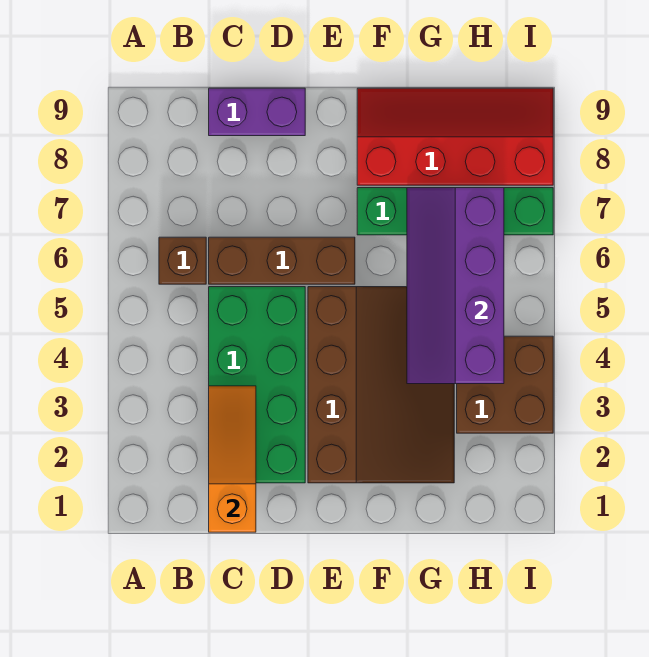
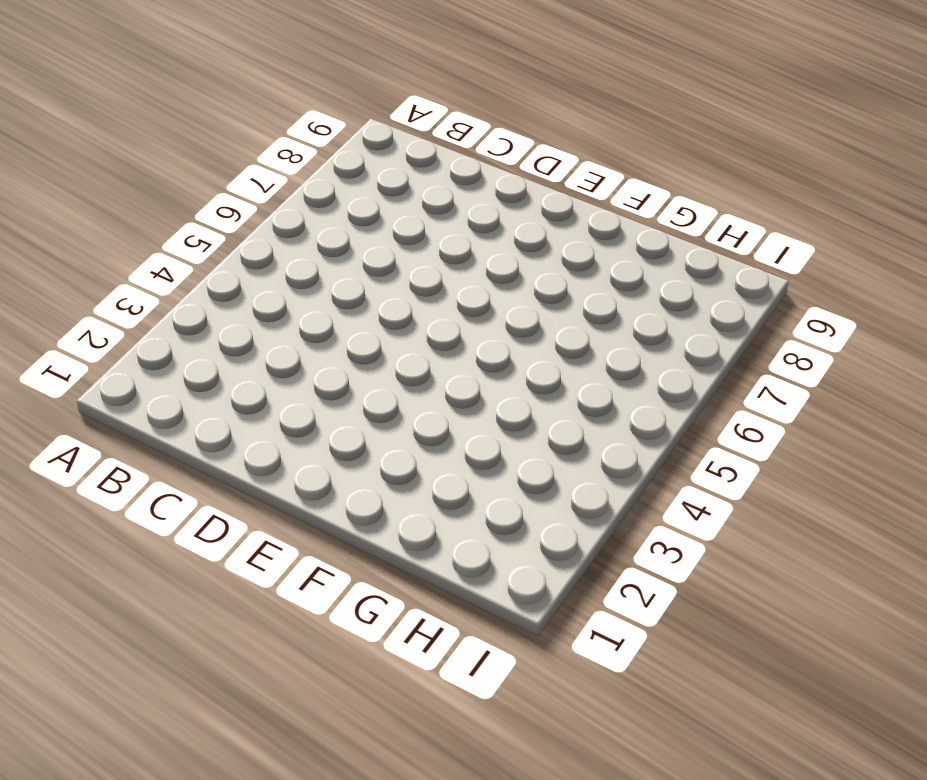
none -> brown brick B6 level 1
none -> green brick C2:D5 level 1

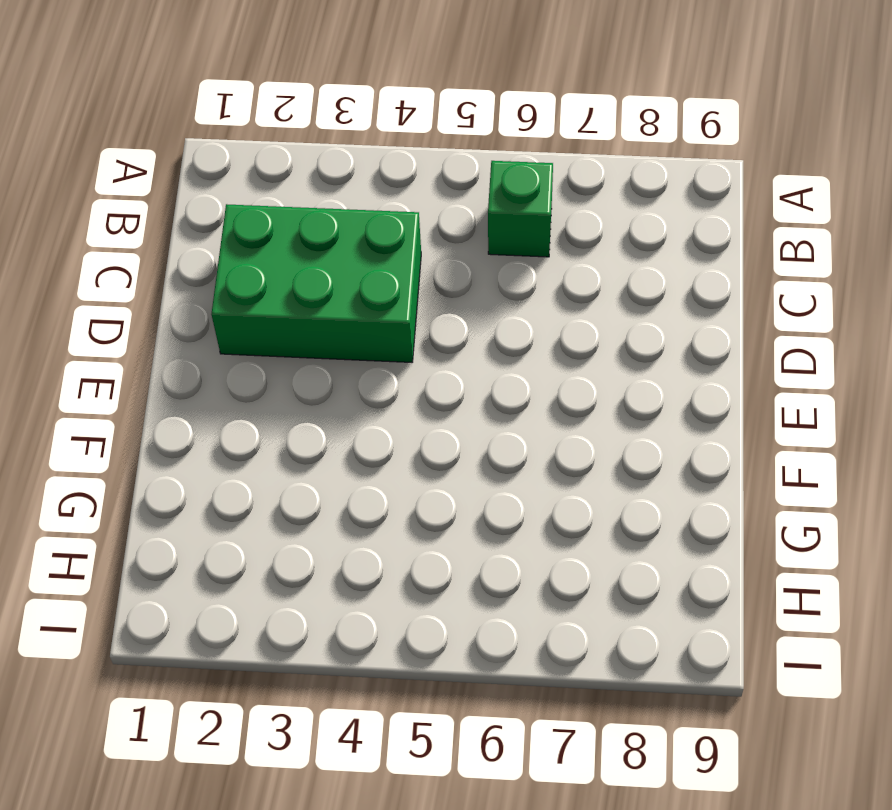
green brick B6 level 1 -> brown brick B6 level 1
green brick C2:D4 level 1 -> green brick C2:D5 level 1
none -> brown brick C6:E6 level 1
none -> purple brick C9:D9 level 1

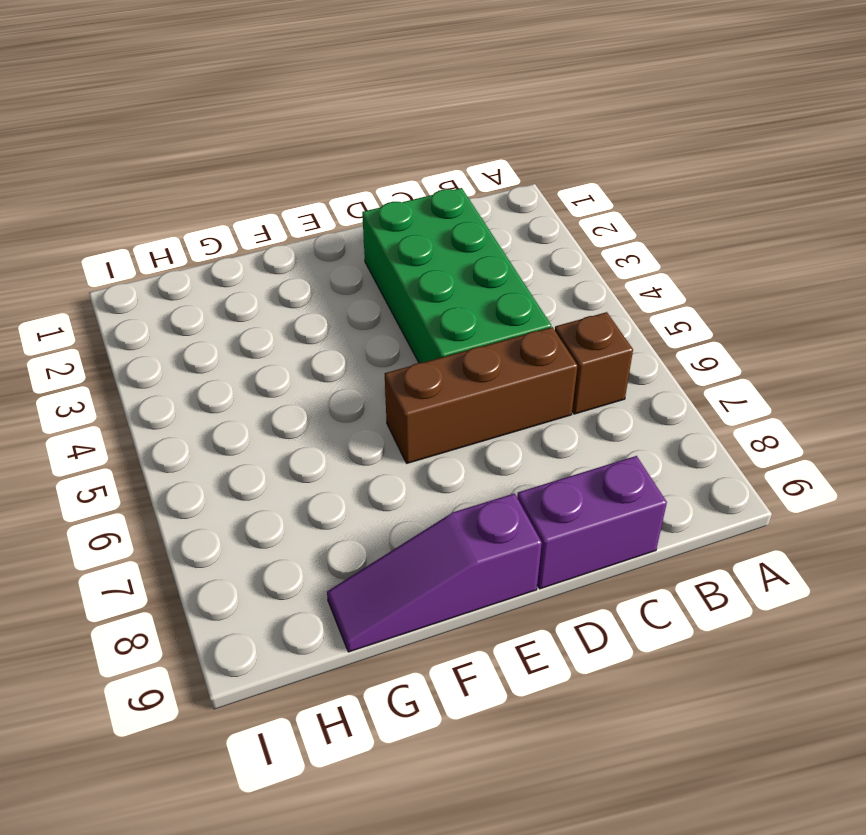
purple slope E9:G9 level 1 top E -> red slope F8:I9 level 1 top 8
none -> brown slope E2:G5 level 1 top E
none -> green brick F7:I7 level 1

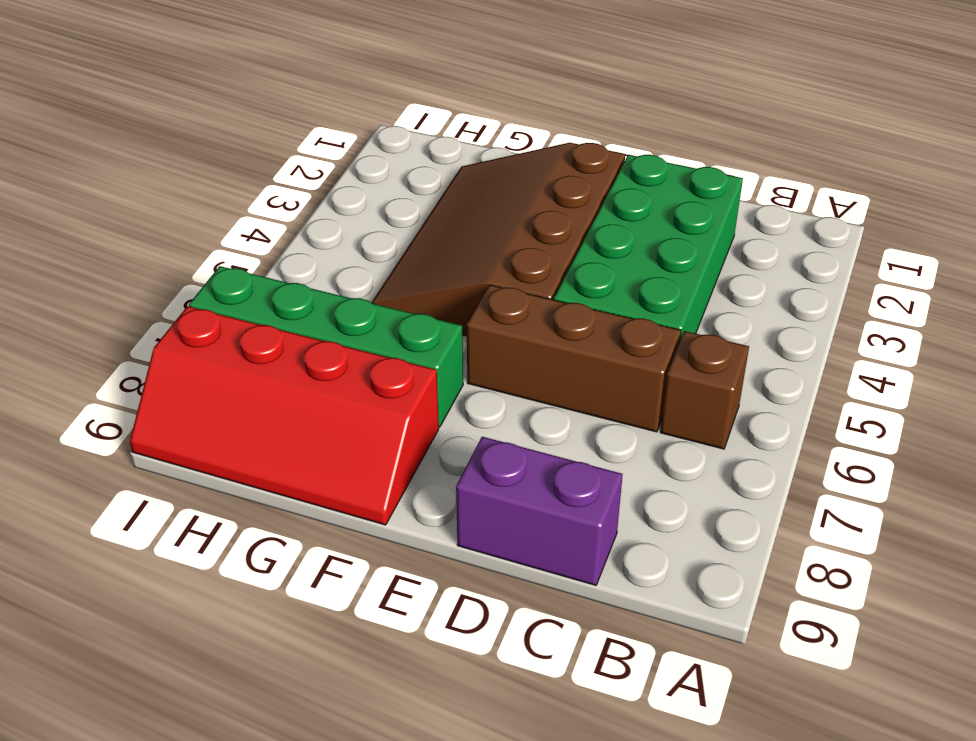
none -> brown brick H3:I4 level 1
none -> orange slope C1:C3 level 2 top 1

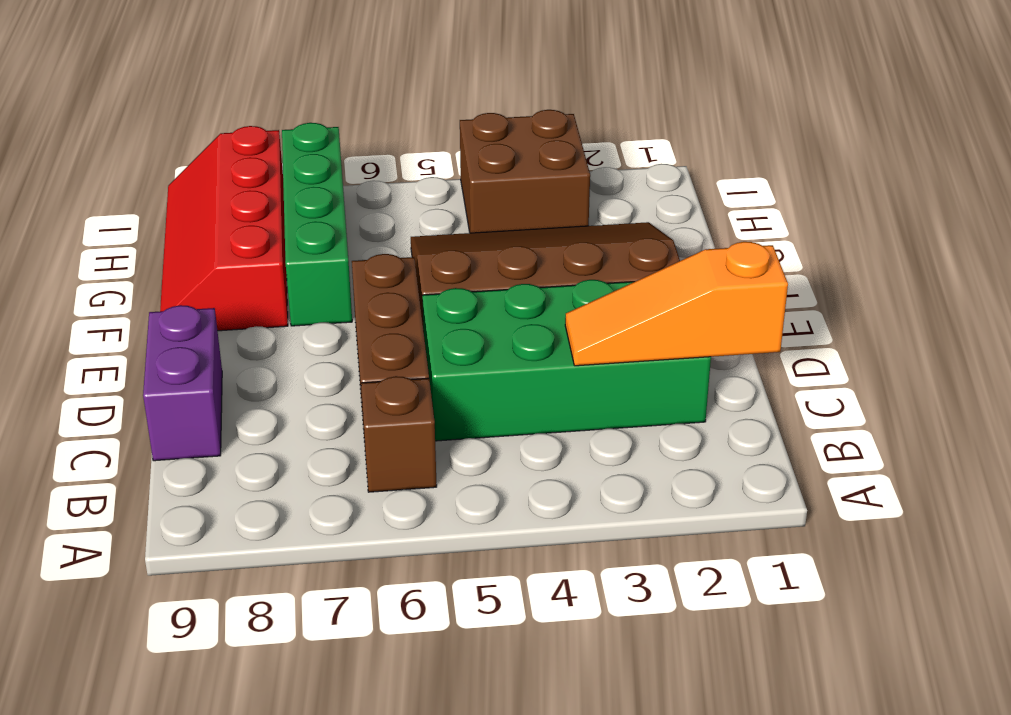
none -> purple slope G4:H7 level 2 top H

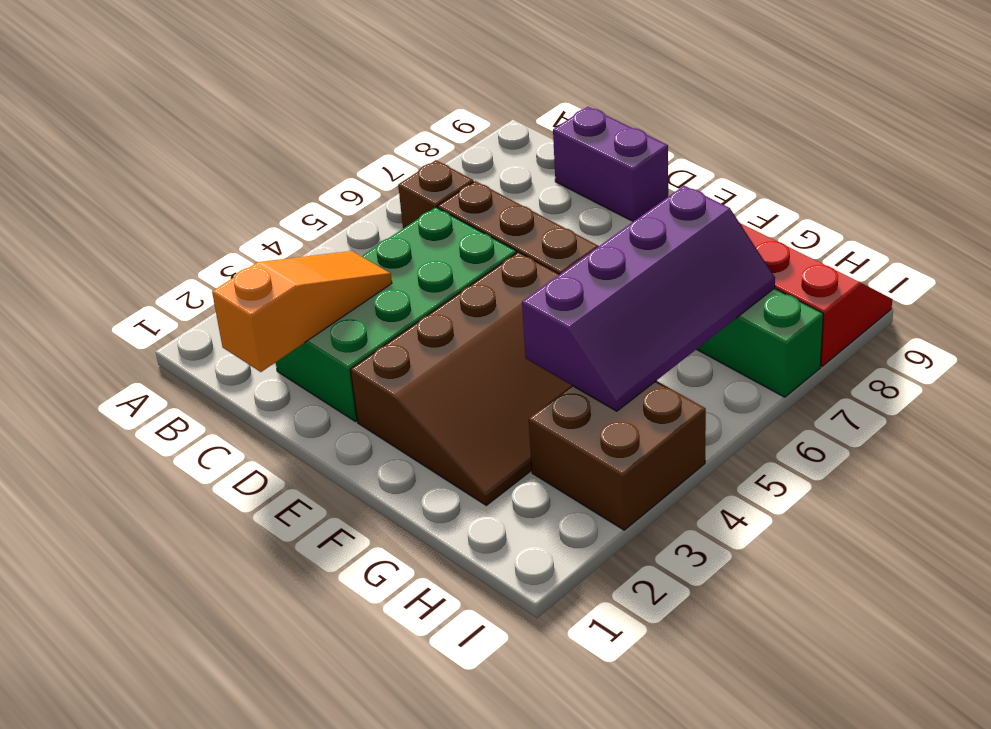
purple slope G4:H7 level 2 top G -> purple slope G4:H7 level 2 top H

